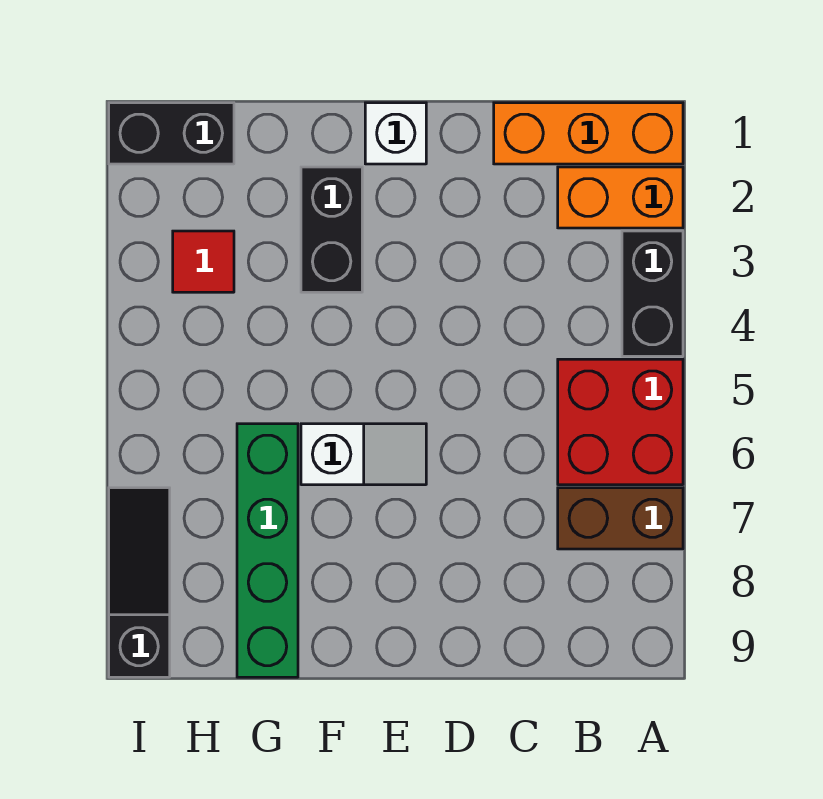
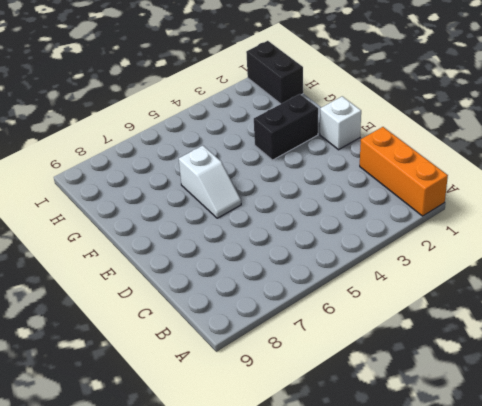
none -> orange brick A2:B2 level 1
none -> black brick A3:A4 level 1
none -> red brick A5:B6 level 1

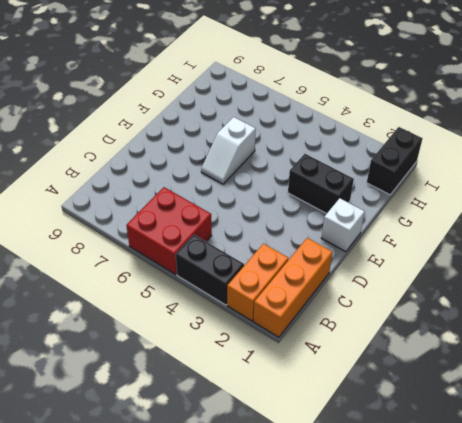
none -> brown brick A7:B7 level 1
none -> green brick G6:G9 level 1
none -> red tile H3 level 1

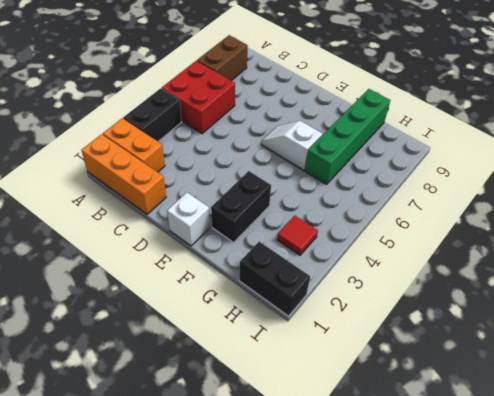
brown brick A7:A8 level 1 -> brown brick A7:B7 level 1
none -> black slope I7:I9 level 1 top 9

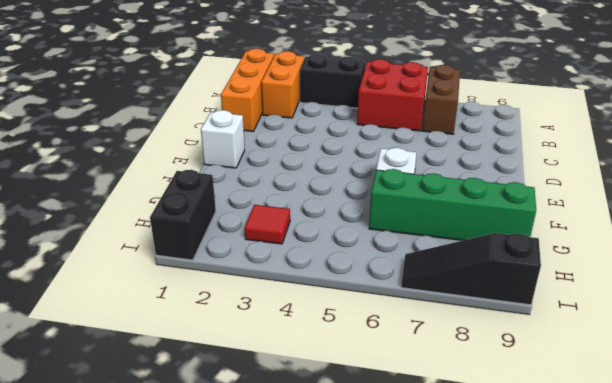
none -> black brick F2:F3 level 1

